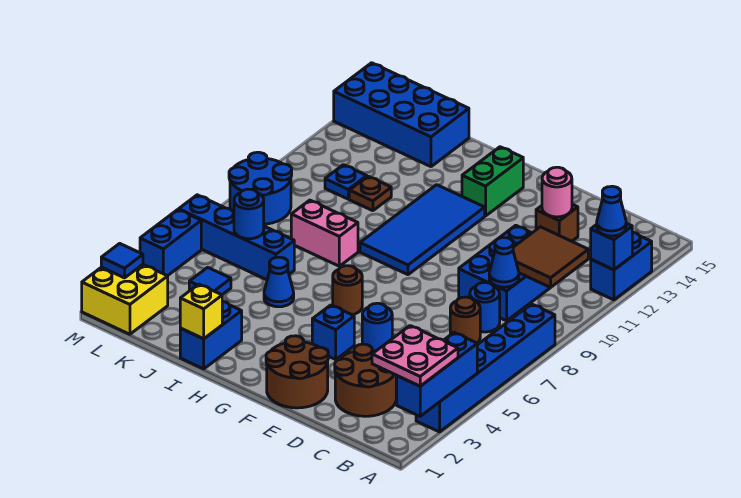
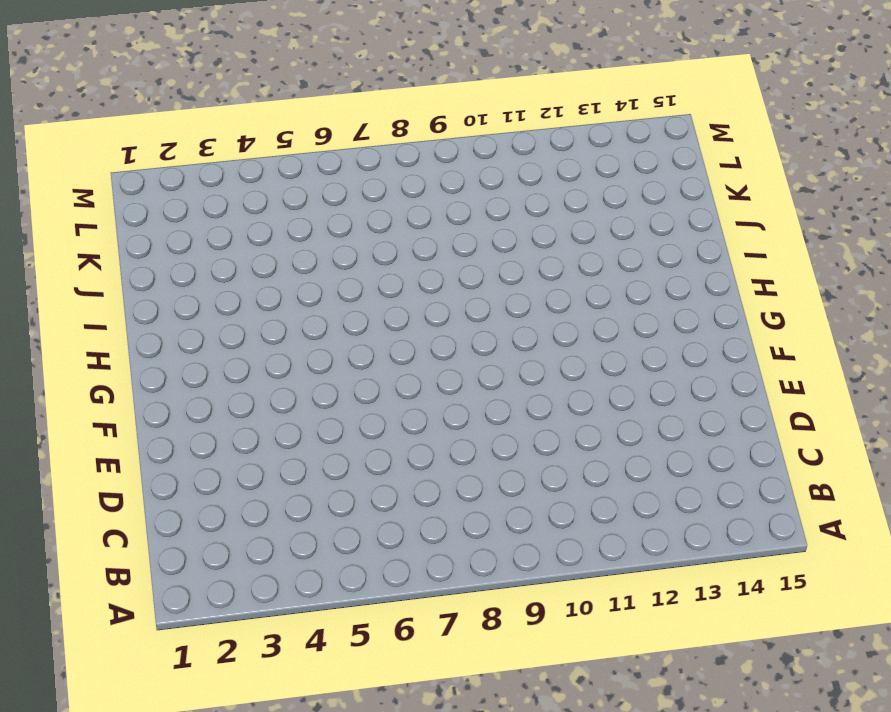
none -> blue brick A3:A8 level 1
none -> blue brick A12:A13 level 1
none -> brown round brick C2:D3 level 1
none -> brown round brick C7 level 1

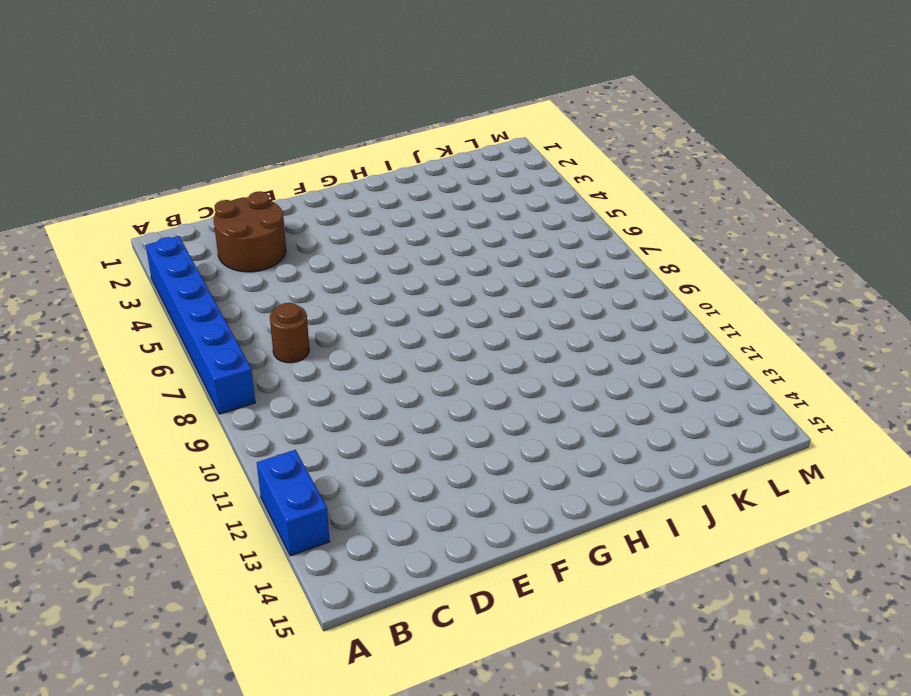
none -> blue round brick C8 level 1
none -> blue brick C9:D11 level 1
none -> brown brick D13 level 1
none -> brown round brick E1:F2 level 1

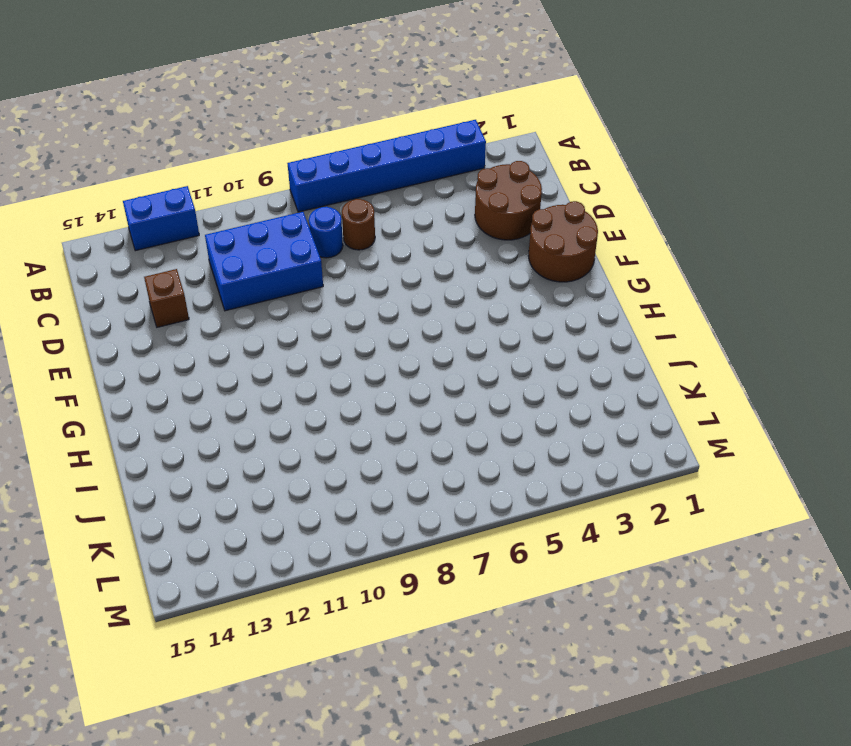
none -> blue round brick E5 level 1
none -> blue brick F4 level 1
none -> brown round brick G6 level 1
none -> blue tile G9:H12 level 1

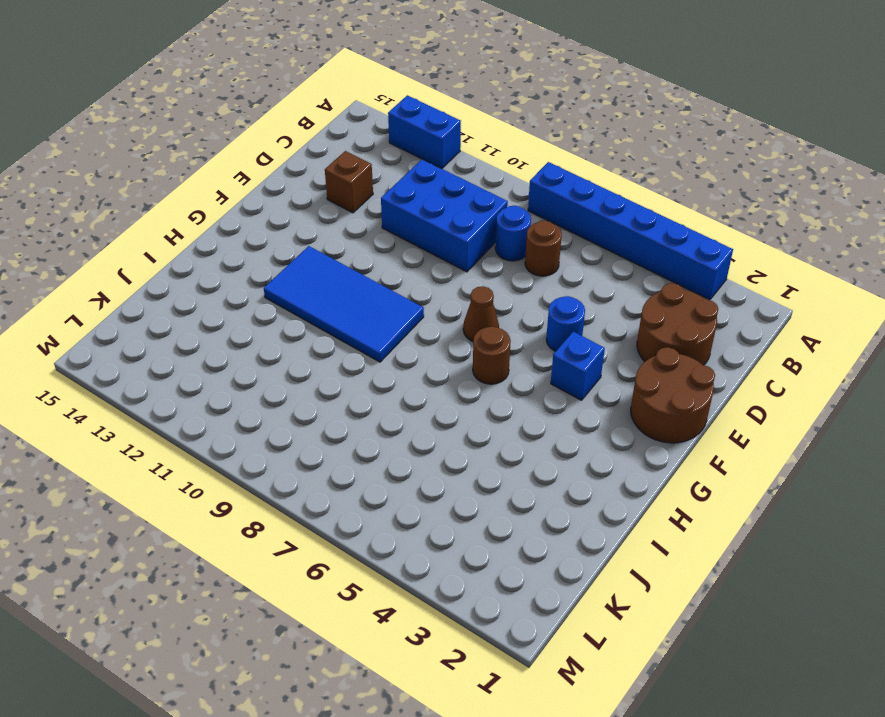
brown cone F7 level 1 -> none
none -> green brick G13:G14 level 1
none -> blue brick I1:I2 level 1
none -> blue cone I5 level 1
none -> pink brick I8:J8 level 1

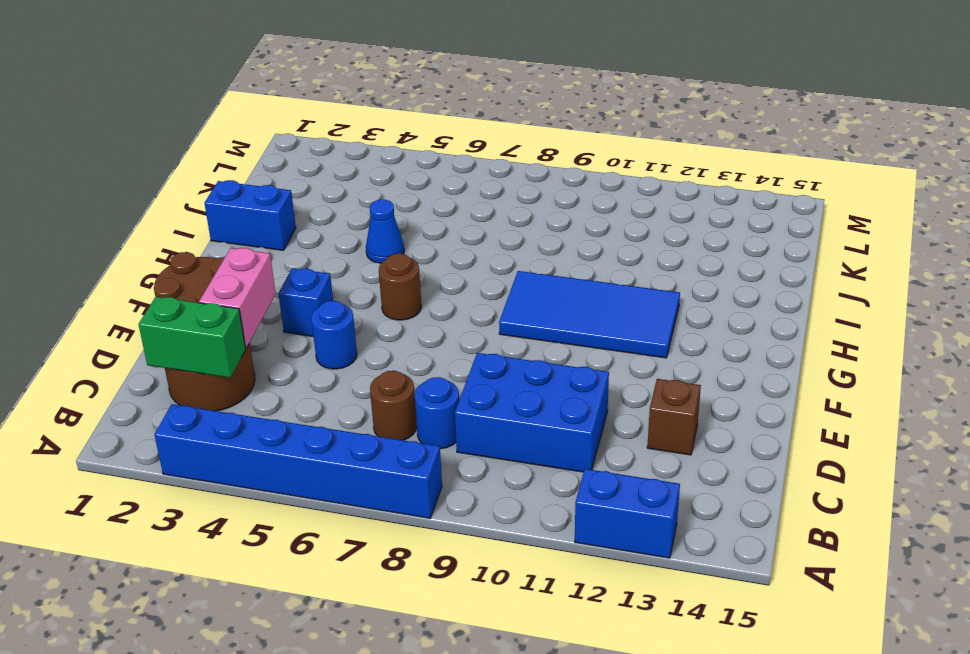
green brick C2:C3 level 2 -> green brick G13:G14 level 1
pink brick D3:E3 level 2 -> pink brick I8:J8 level 1
none -> blue brick J6:M6 level 1
none -> brown plate J11 level 1
none -> blue brick J14:M15 level 1
none -> blue tile K4 level 1

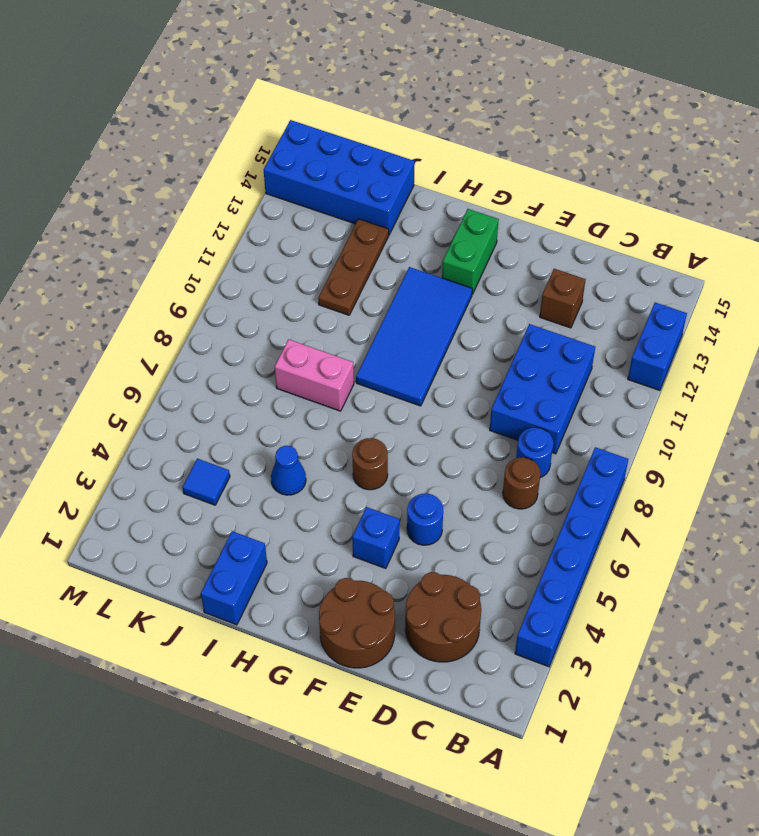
brown plate J11:J13 level 1 -> brown plate J11 level 1
none -> blue brick J6:M6 level 1
none -> blue plate K11 level 1
none -> yellow brick L1:M2 level 1
none -> blue round brick L8:M9 level 1

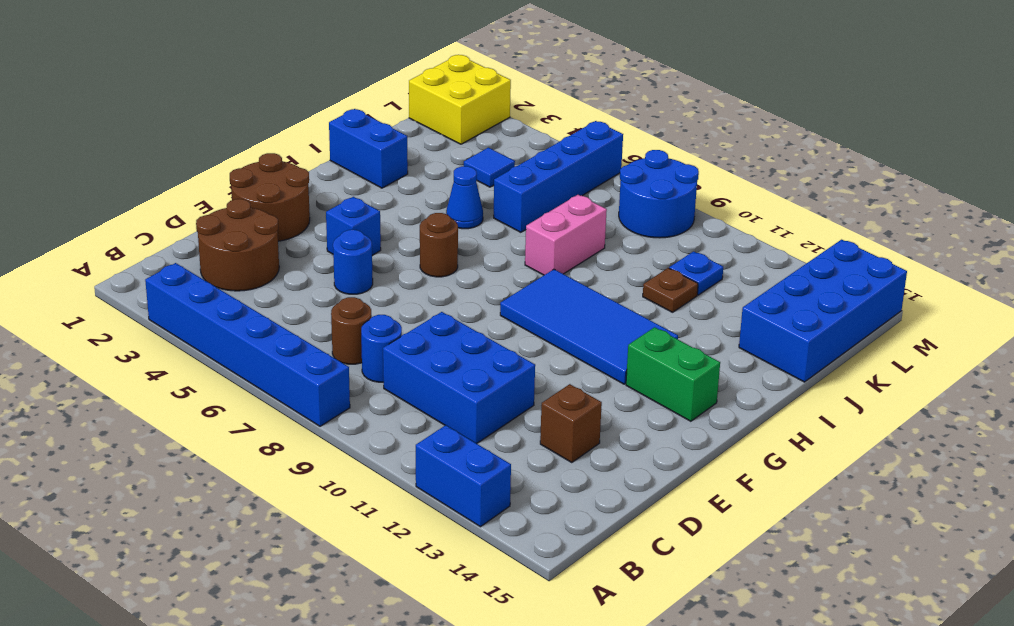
none -> blue brick M4:M5 level 1
none -> blue brick A2:A4 level 2
none -> blue brick A12 level 2
none -> brown tile B10:C11 level 2

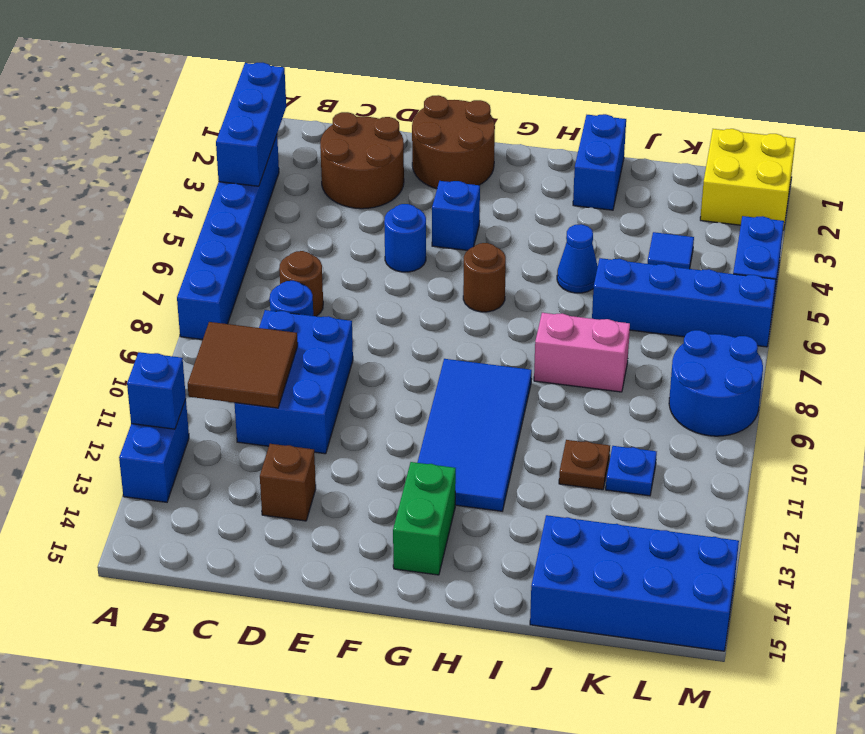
none -> blue cone C9 level 2
none -> pink round brick D13 level 2
none -> yellow brick I1 level 2
none -> blue round brick K6 level 2

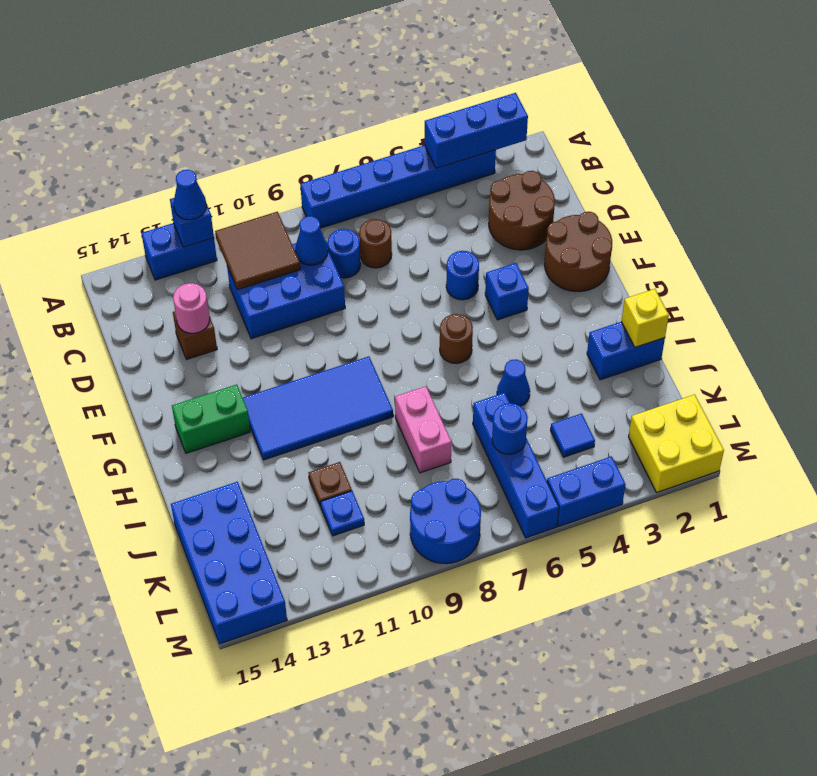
none -> blue tile M2 level 2
none -> pink plate A2:B3 level 3

